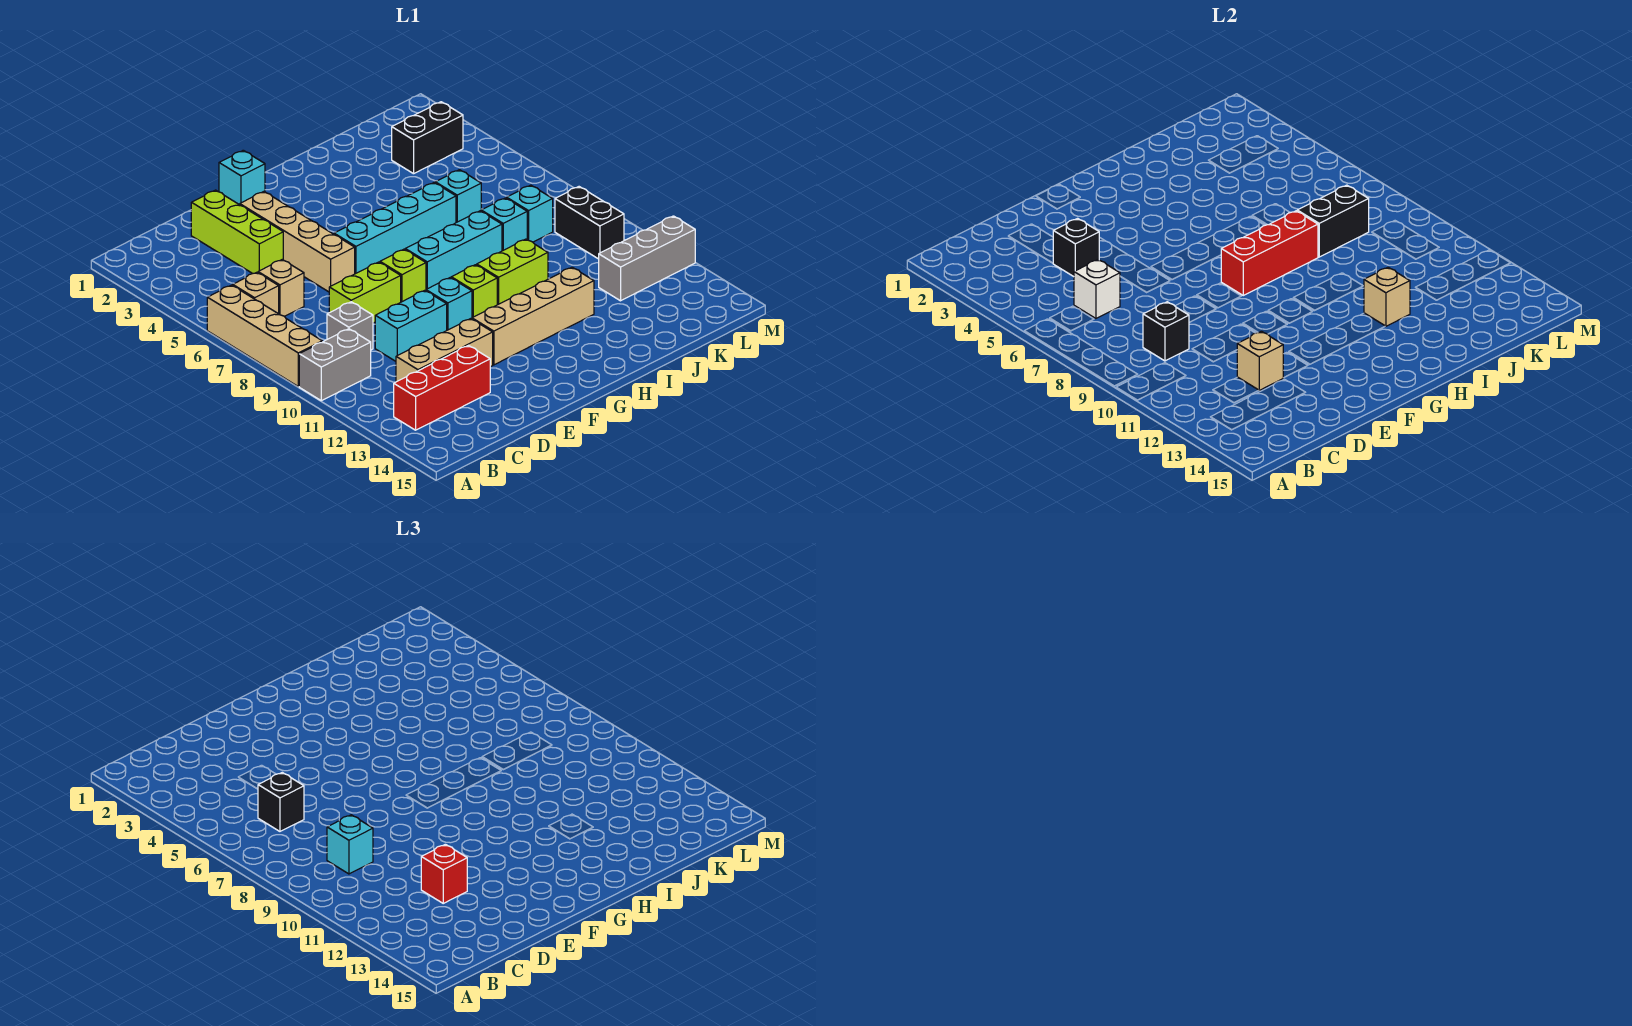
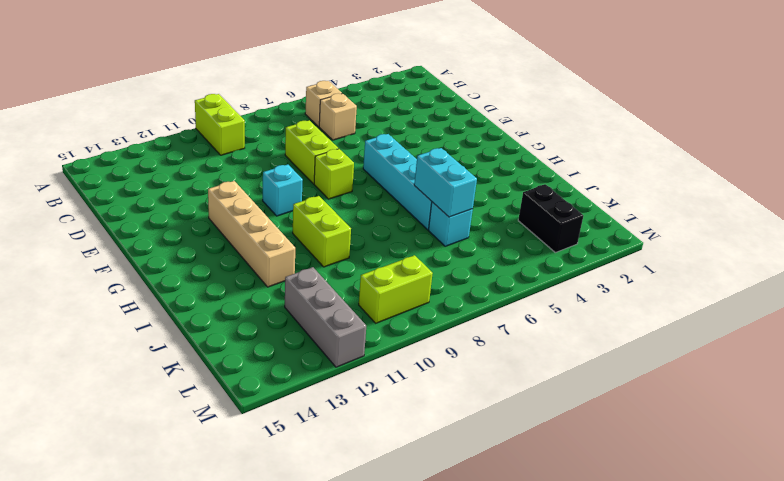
lime brick A10:B10 level 1 -> grey brick A10:B10 level 1
cyan brick I6:J6 level 2 -> cyan brick D10:E10 level 1
lime brick L9:L10 level 1 -> black brick L9:L10 level 1
none -> tan brick A6:A9 level 1
none -> red brick B13:D13 level 1
none -> grey brick C9 level 1
none -> tan brick C12:E12 level 1

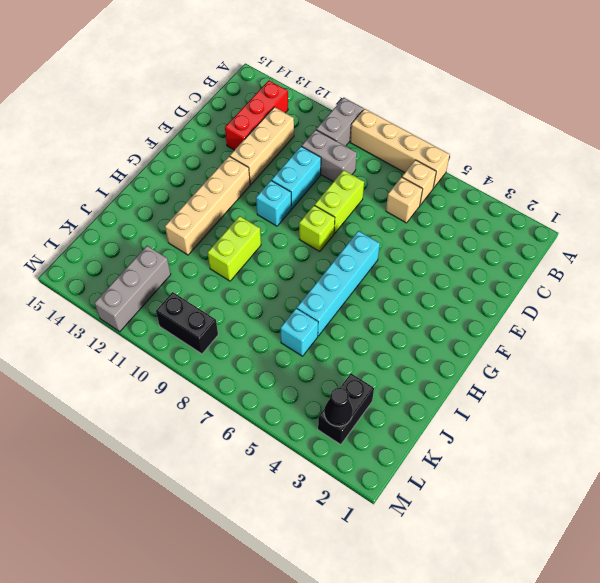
grey brick C9:C10 level 1 -> grey brick C9 level 1
black cone L3 level 2 -> none
none -> lime brick D2:D4 level 1
none -> tan brick E3:E6 level 1
none -> cyan brick F1 level 1
none -> cyan brick G8:I8 level 1

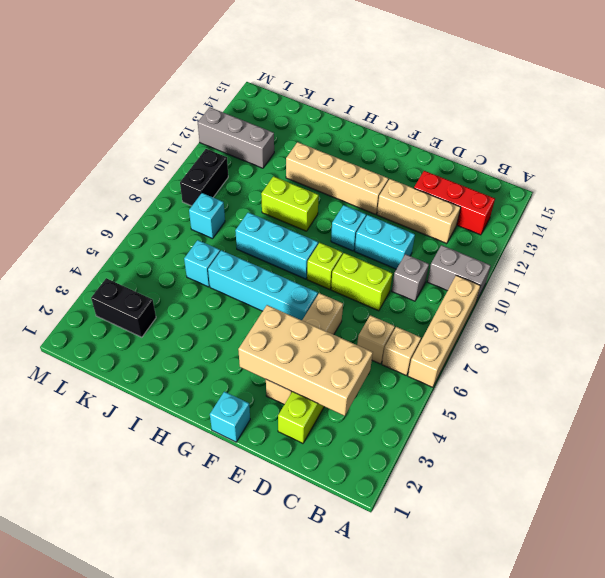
tan brick C3:F4 level 2 -> black brick D4 level 2
none -> lime brick G10 level 1
none -> cyan brick J8 level 1
none -> white brick C6 level 2
none -> black brick C9 level 2

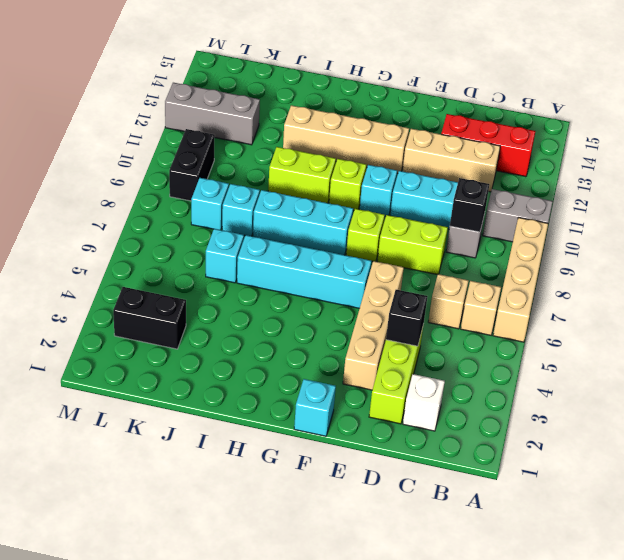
white brick C2 level 1 -> white brick C6 level 2
none -> tan brick D12 level 2
none -> red brick G8:I8 level 2
none -> tan brick I12 level 2
none -> black brick J8:K8 level 2

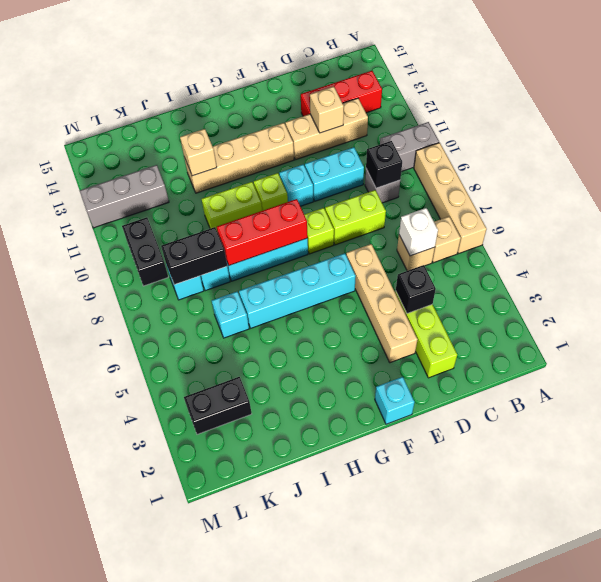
none -> black brick C6 level 3
none -> cyan brick C9 level 3
none -> red brick D12 level 3

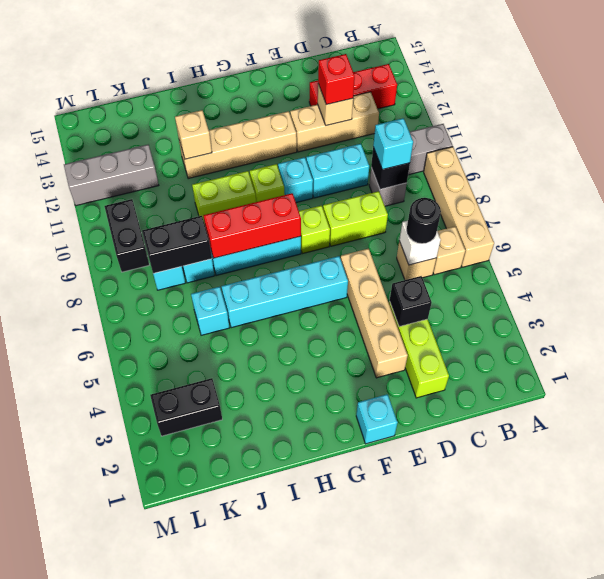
black round brick C6 level 3 -> black brick C6 level 3

